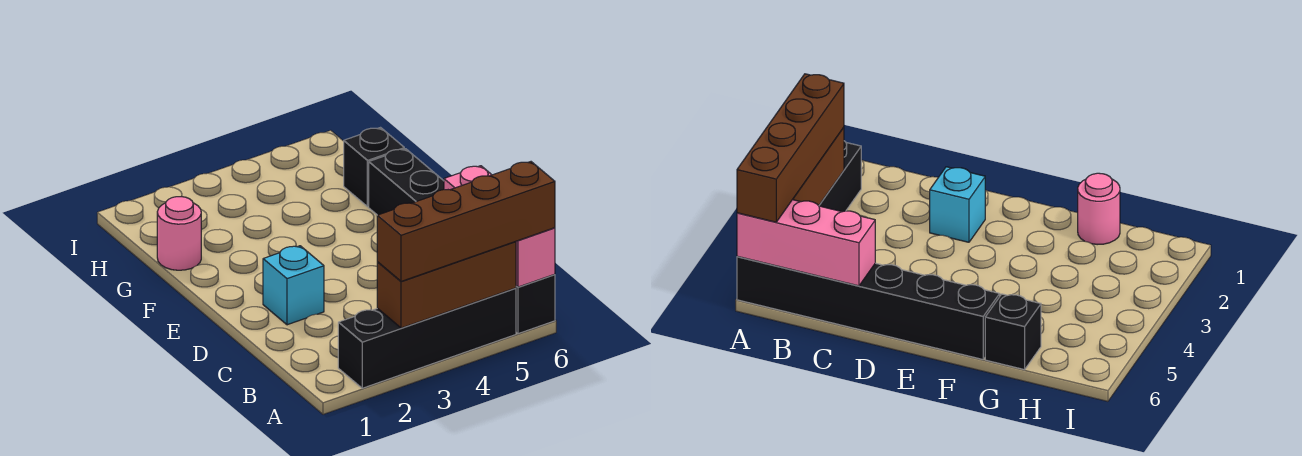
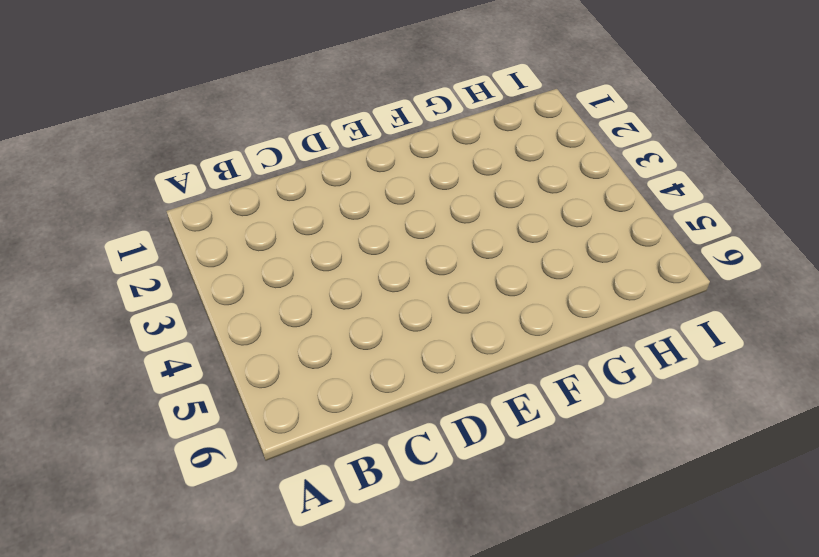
none -> black brick A2:A5 level 1
none -> black brick A6:F6 level 1

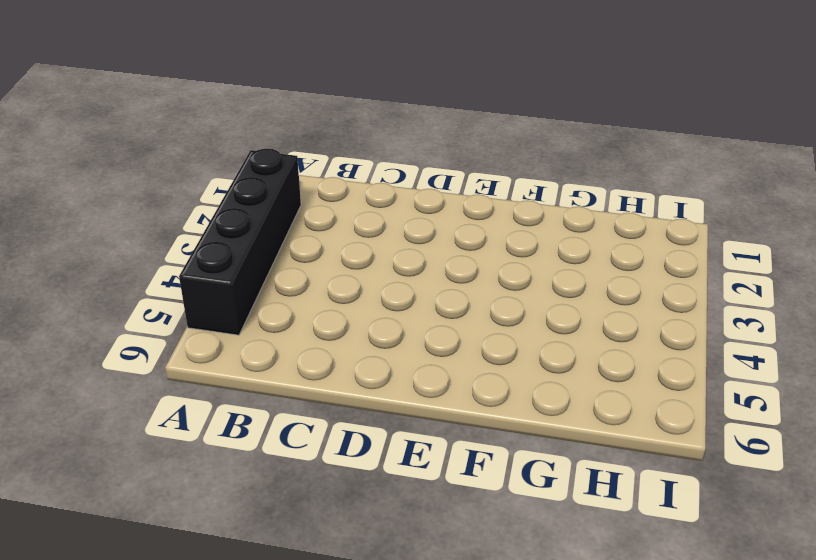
none -> black brick A6:F6 level 1
none -> cyan brick D2 level 1

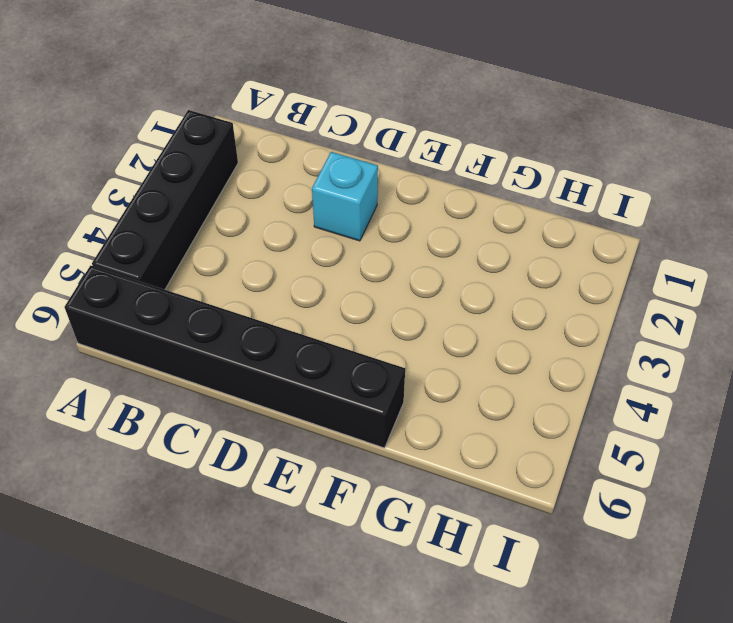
none -> pink round brick G1 level 1
none -> black brick G6 level 1

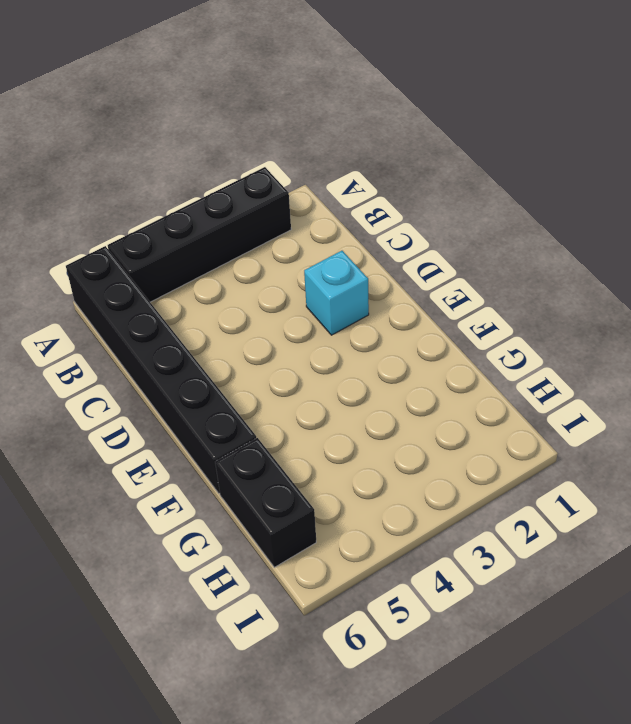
black brick G6:H6 level 1 -> black brick G6 level 1
none -> pink round brick G1 level 1
none -> brown brick A3:A5 level 2

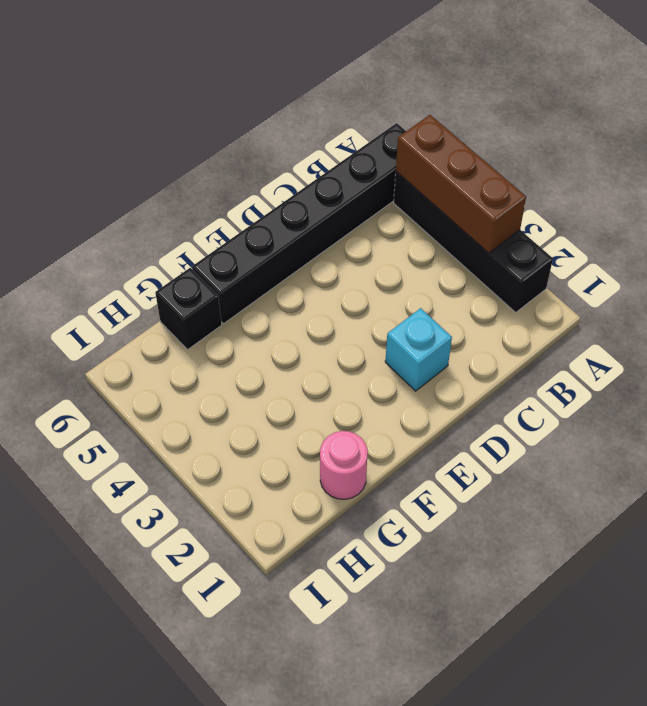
none -> pink brick A6:C6 level 2
none -> brown brick A3:A6 level 3

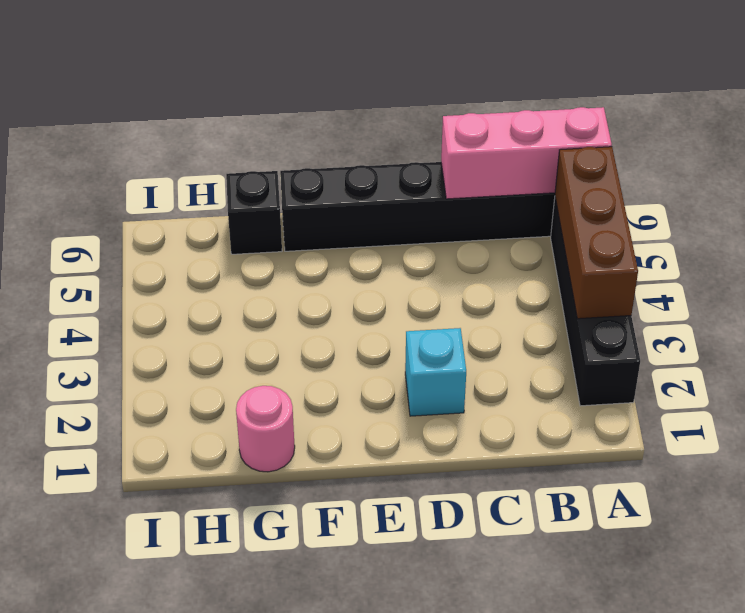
none -> brown brick A3:A6 level 3

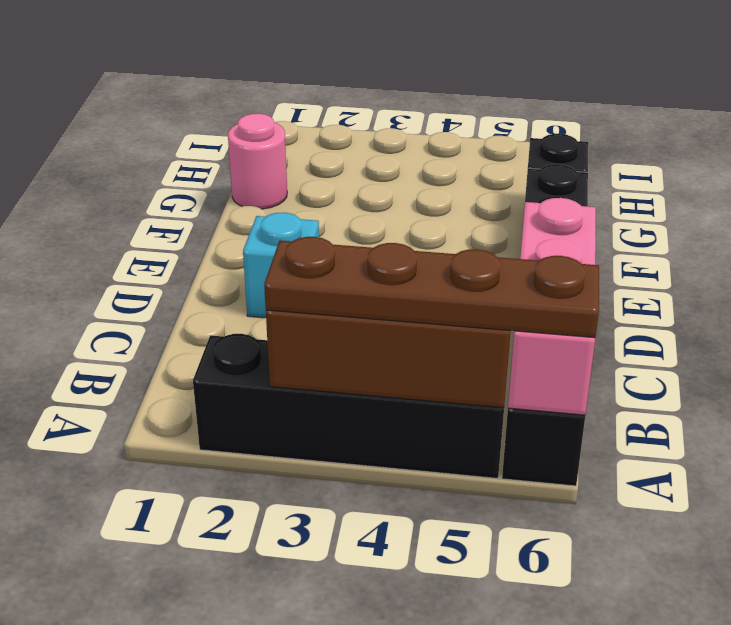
brown plate A3:A6 level 3 -> brown brick A3:A6 level 3

